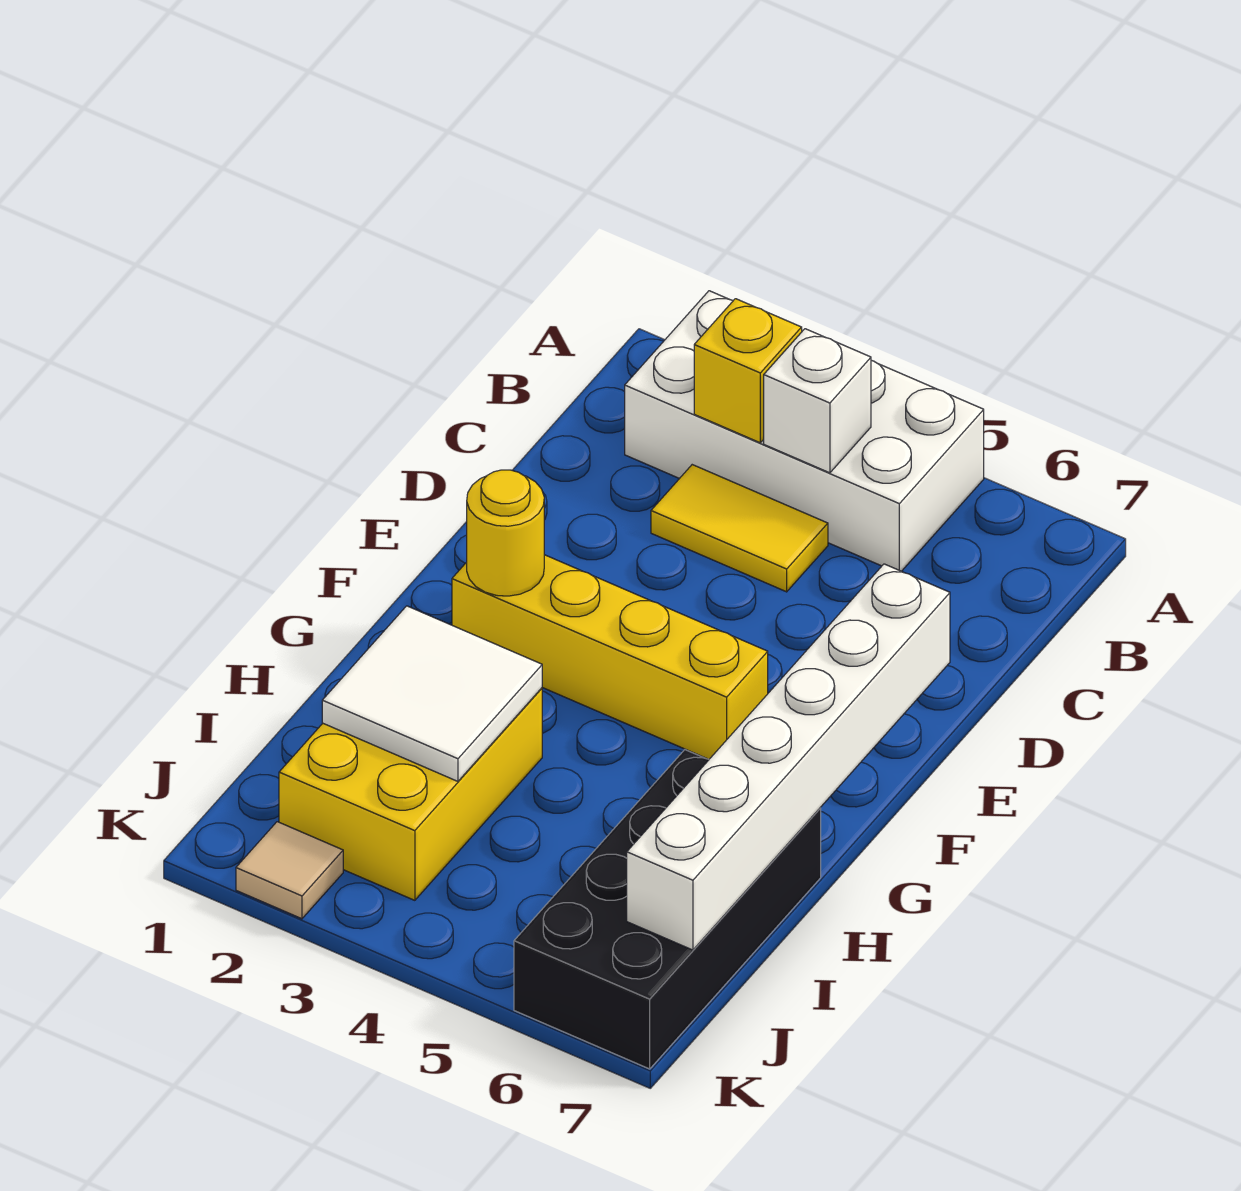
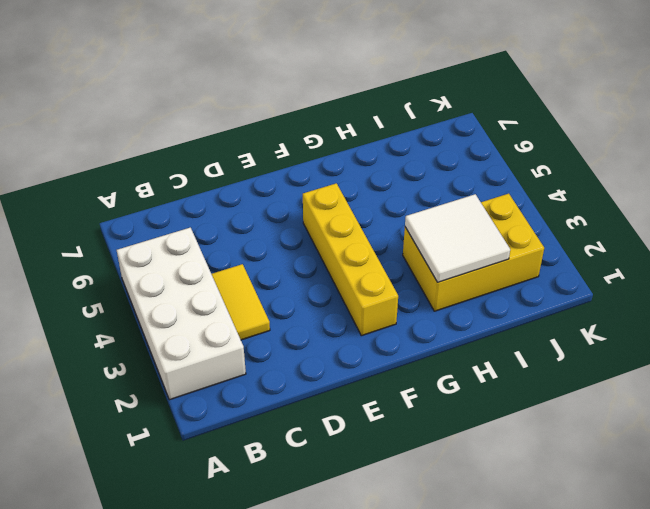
none -> black brick H6:K7 level 1
none -> tan tile K2 level 1

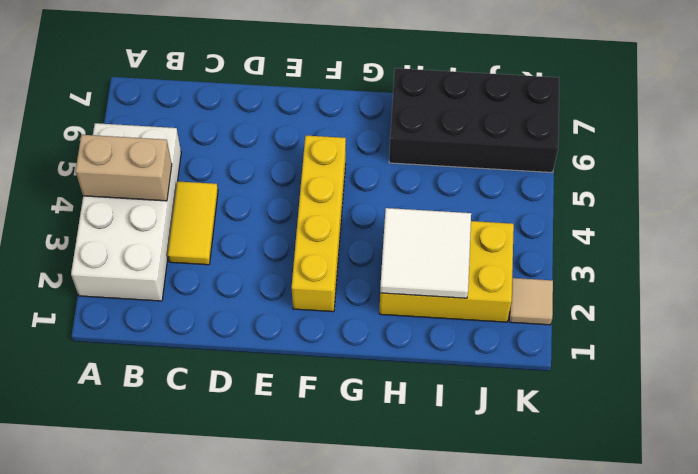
tan brick A4:B4 level 2 -> white brick B4 level 2
none -> yellow brick B3 level 2
none -> white brick E7:J7 level 2

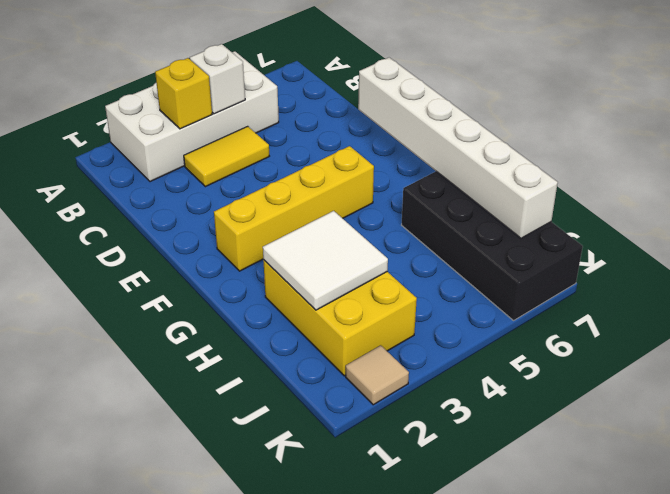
none -> yellow round brick F2 level 2

